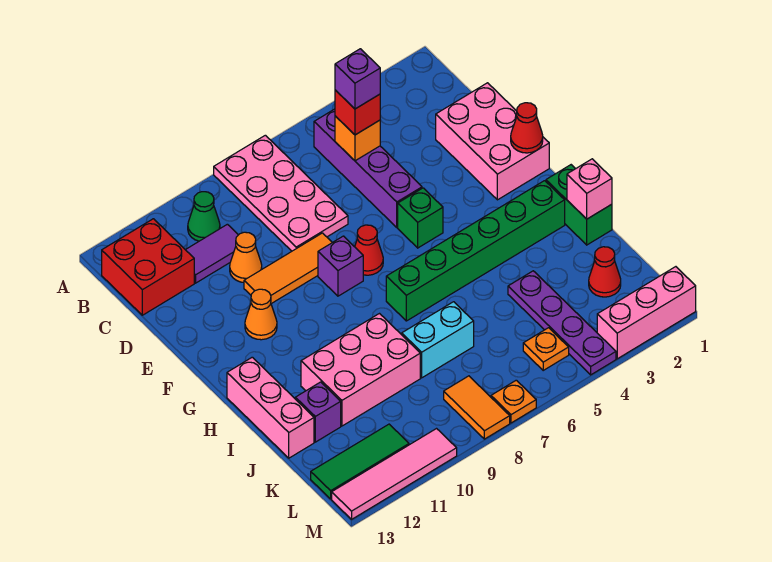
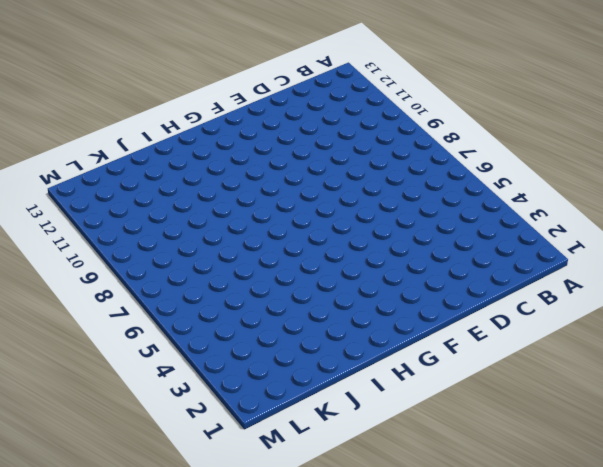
none -> pink plate A7:D8 level 1
none -> purple brick B5:E5 level 1
none -> green cone B10 level 1
none -> red brick B12:C13 level 1

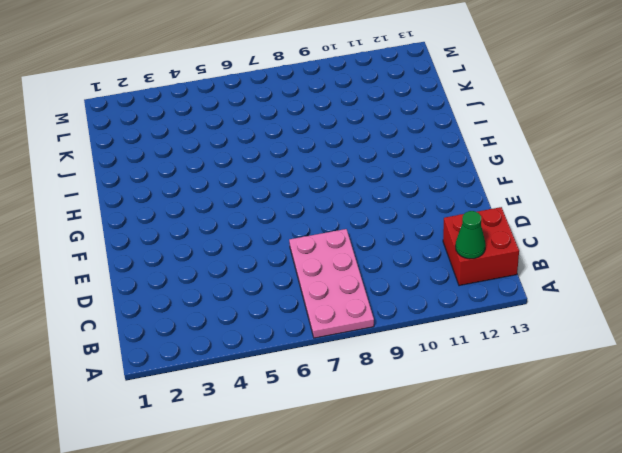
green cone B12 level 2 -> green cone B10 level 1
none -> purple brick B5:E5 level 1
none -> purple tile C10:C11 level 1
none -> pink brick D1:F2 level 1
none -> orange cone D10 level 1

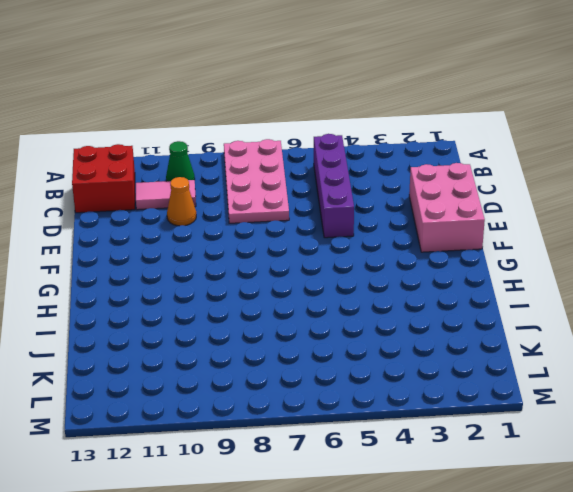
pink tile C10:C11 level 1 -> purple tile C10:C11 level 1
none -> orange tile E8:E10 level 1
none -> green brick F5 level 1
none -> red cone F7 level 1
none -> purple brick F8 level 1

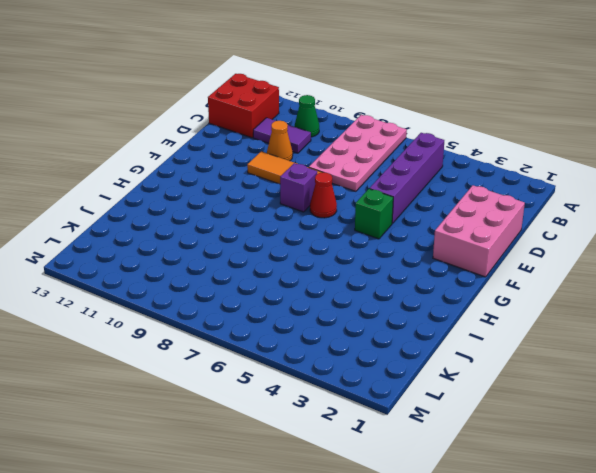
none -> orange cone F11 level 1
none -> green brick H1:I1 level 1
none -> green brick H2:H7 level 1
none -> pink brick H13:J13 level 1

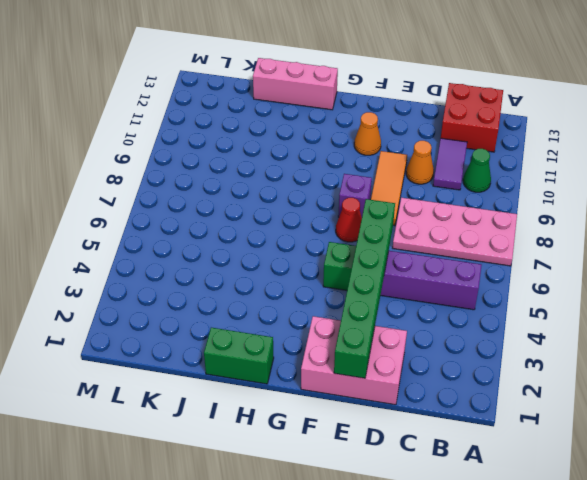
green brick E1:E6 level 2 -> green brick H2:H7 level 1
none -> pink brick I9:J11 level 1
none -> purple plate J4:M4 level 1
none -> cyan brick J7:J8 level 1
none -> purple brick J12 level 1

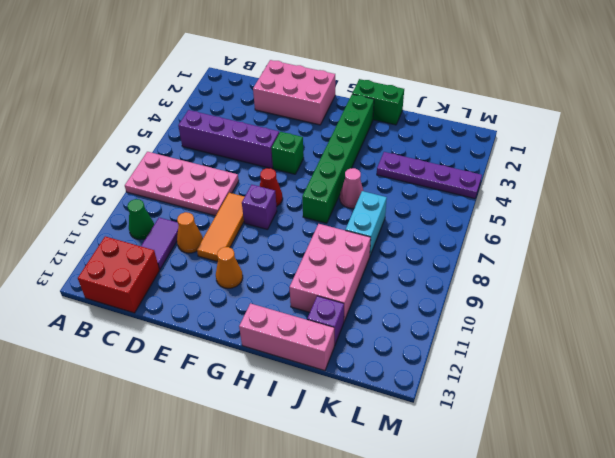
pink cone I6 level 1 -> none
none -> red cone K2 level 1
none -> orange plate L5 level 1
none -> orange tile L8:M8 level 1
none -> green tile L11:L13 level 1

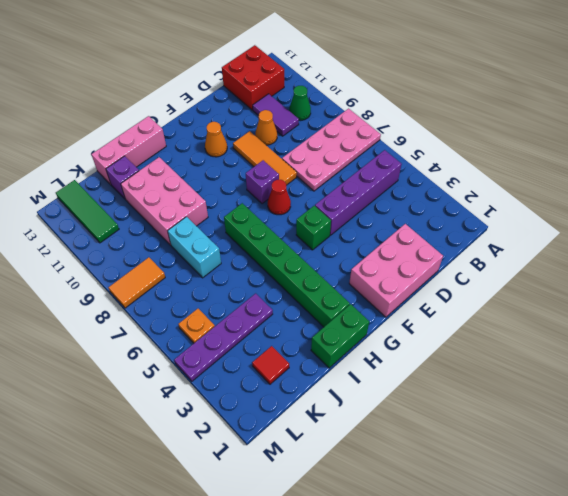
red tile K2 level 1 -> red cone K2 level 1
none -> pink brick M1:M3 level 1
none -> orange plate M7 level 1
none -> pink tile M10:M13 level 1
none -> orange brick C5 level 2

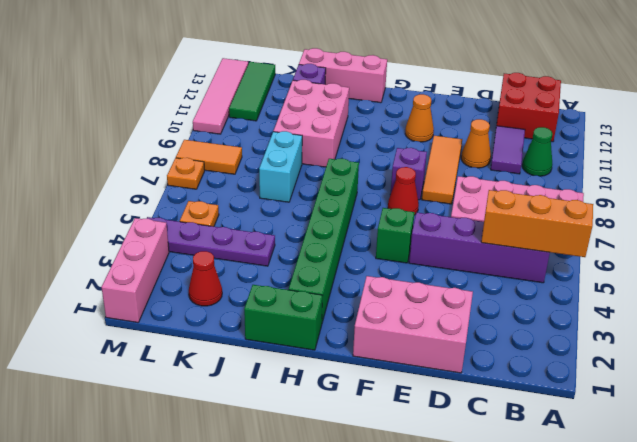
orange brick A5:C5 level 2 -> orange brick C5 level 2
none -> red cone F1 level 2
none -> pink brick I1 level 2
none -> red brick C5 level 3
none -> purple brick C5 level 4

